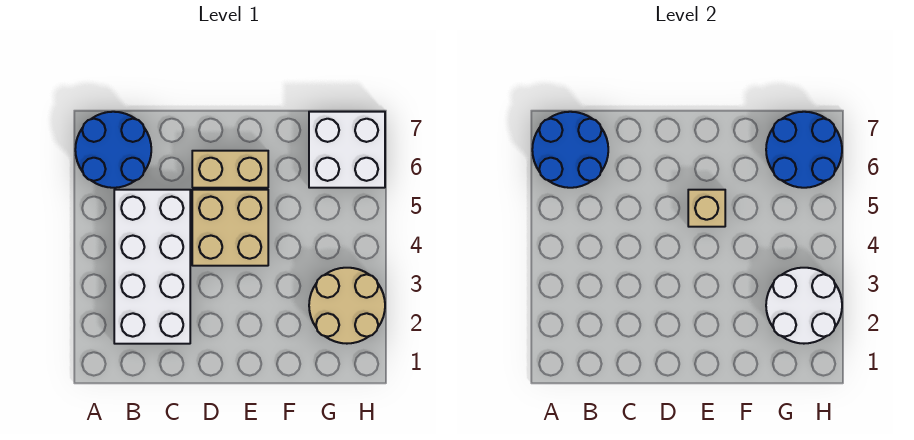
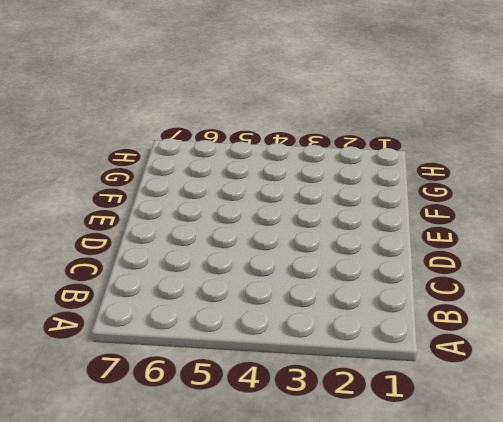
none -> blue round brick A6:B7 level 1
none -> white brick B2:C5 level 1

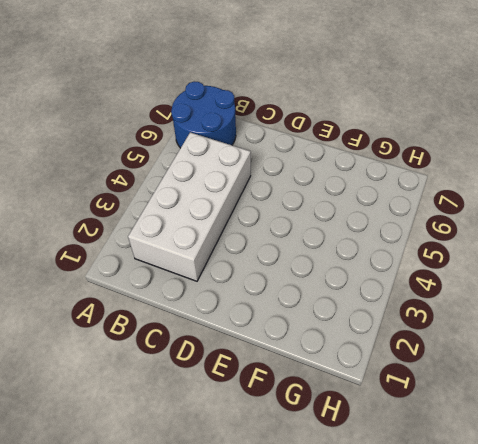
none -> tan brick D4:E5 level 1
none -> tan brick D6:E6 level 1

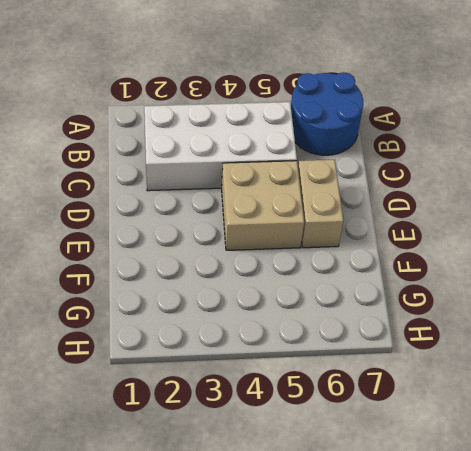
none -> tan round brick G2:H3 level 1
none -> white brick G6:H7 level 1

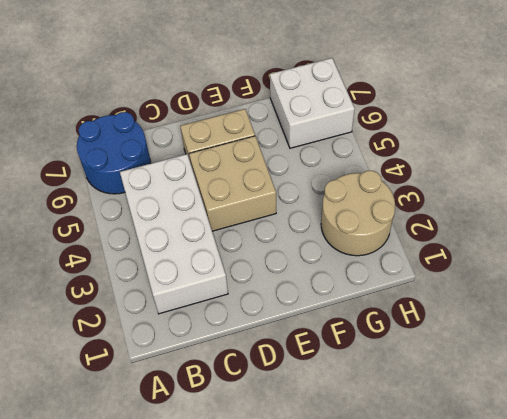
none -> blue round brick A6:B7 level 2
none -> tan brick E5 level 2

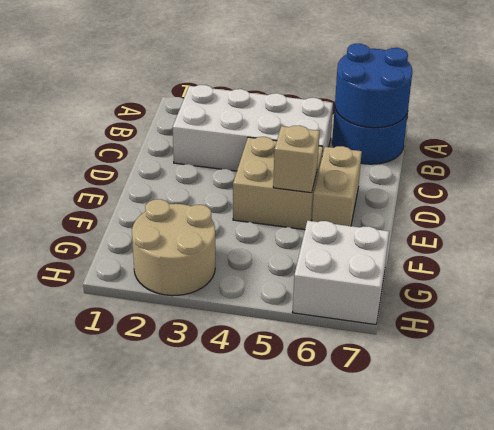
none -> white round brick G2:H3 level 2
none -> blue round brick G6:H7 level 2

